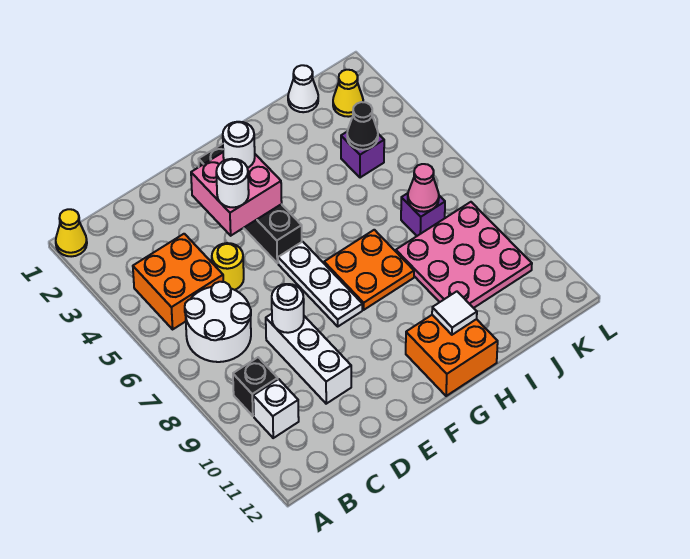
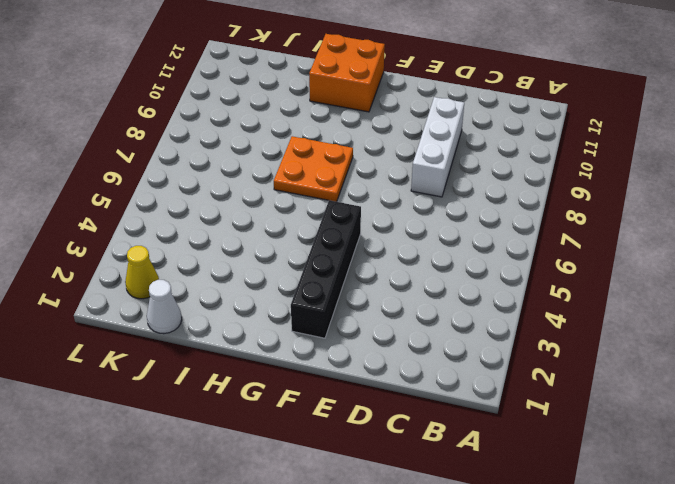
none -> yellow cone A1 level 1
none -> orange brick B4:C5 level 1
none -> white round brick B6:C7 level 1

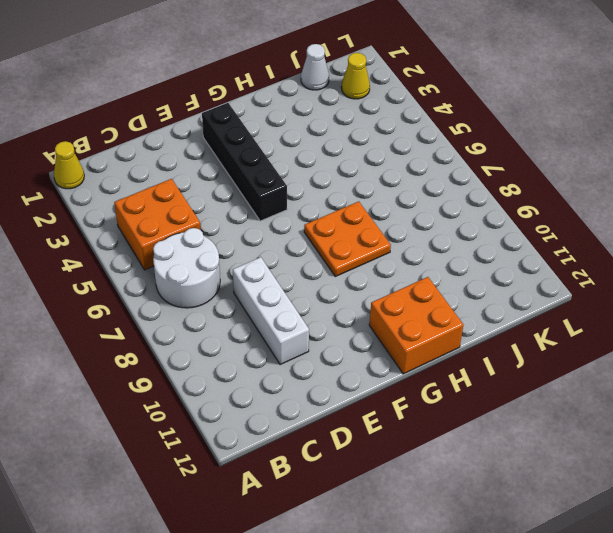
none -> black brick B9 level 1
none -> white brick B10 level 1
none -> yellow round brick D5 level 1

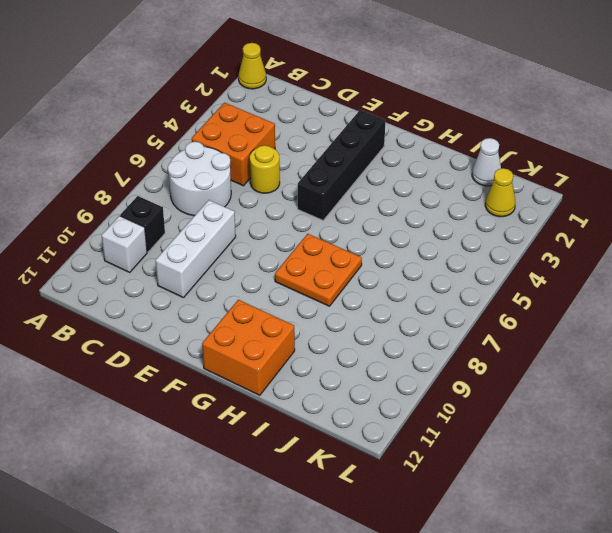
none -> white plate F6:F8 level 1
none -> pink plate I8:K10 level 1
none -> purple brick J4 level 1

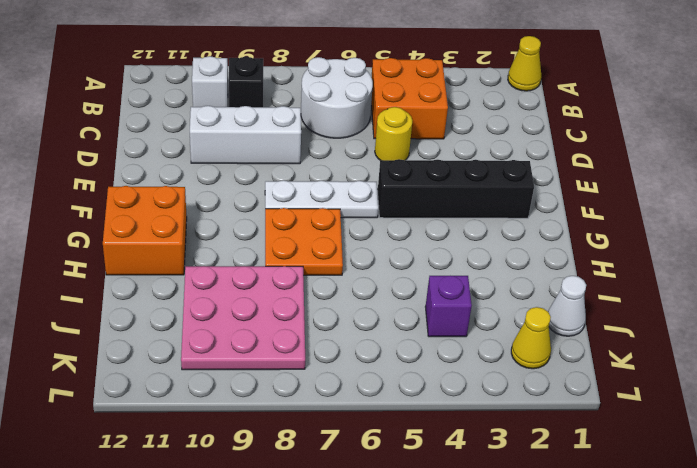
none -> purple brick J7 level 1
none -> white round brick D8 level 2
none -> pink brick E3:F4 level 2

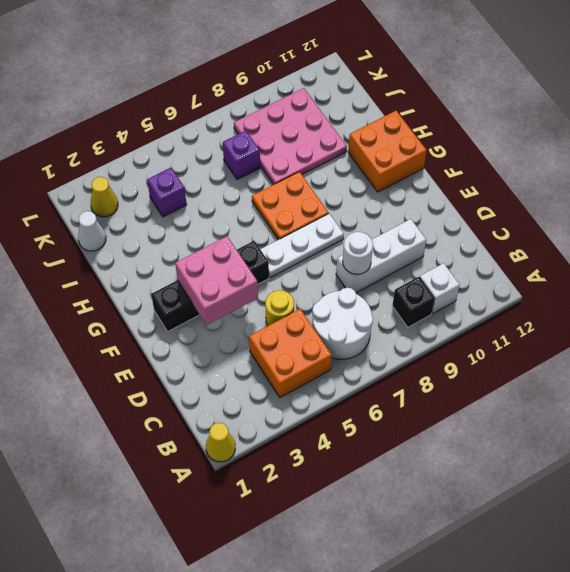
none -> white tile H11 level 2
none -> black cone J4 level 2
none -> pink cone J7 level 2

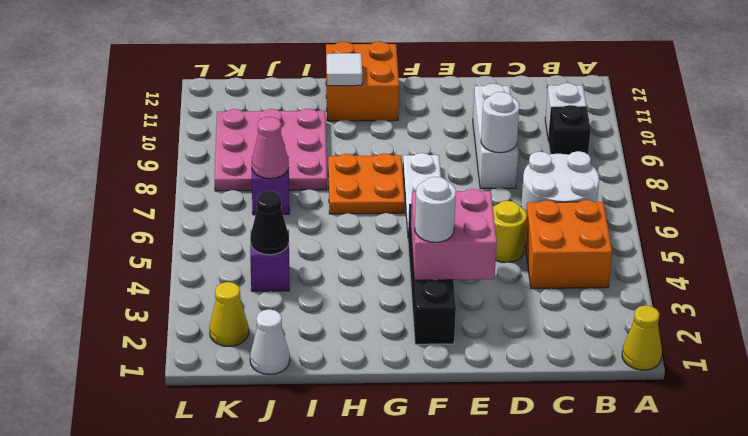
none -> white round brick E4 level 3

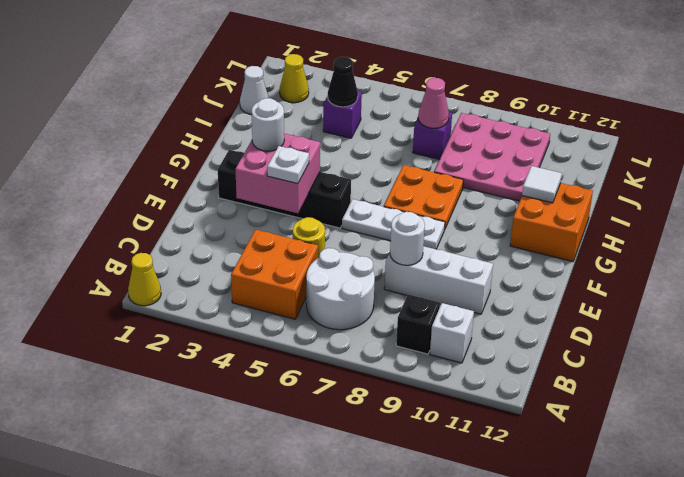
white plate E4 level 3 -> white round brick E4 level 3

